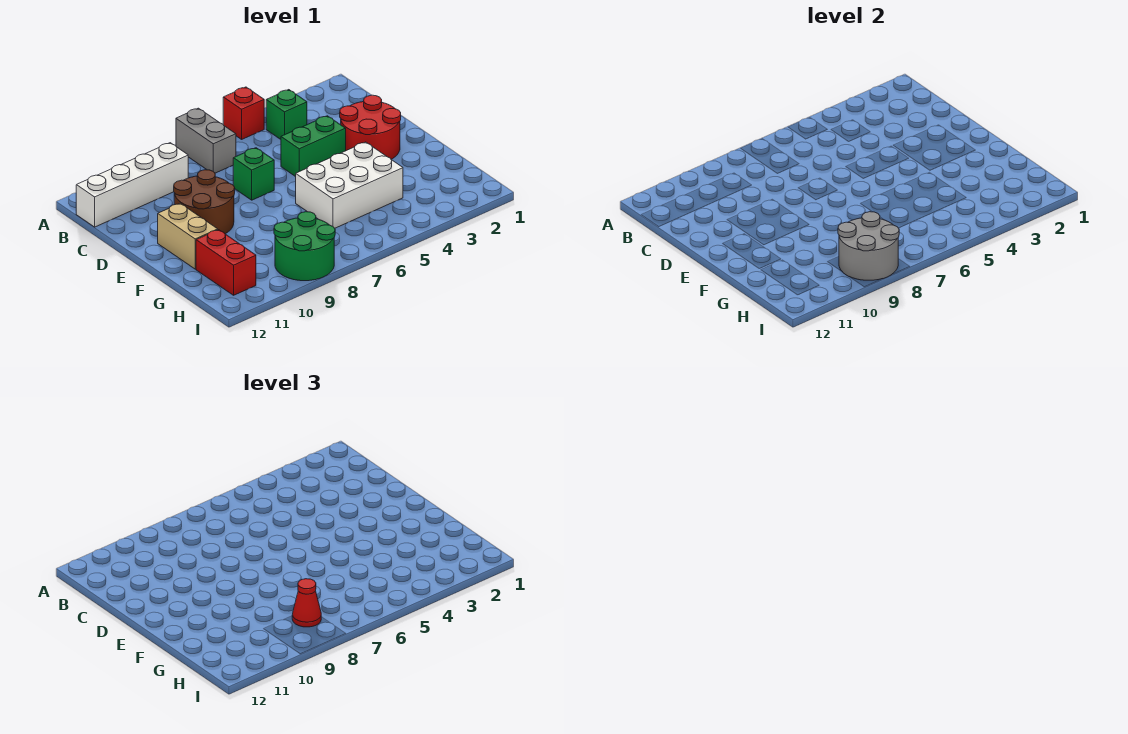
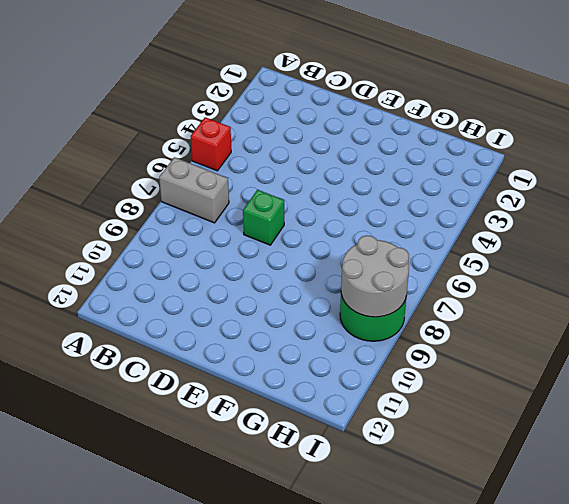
none -> green brick B4 level 1
none -> white brick B9:B12 level 1
none -> red round brick D2:E3 level 1

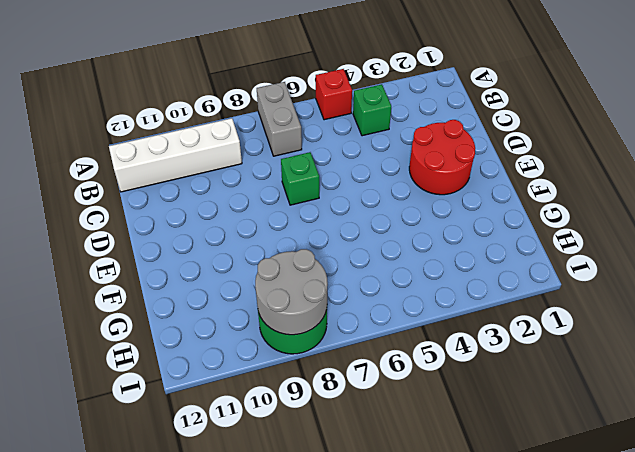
none -> green brick D4:D5 level 1
none -> brown round brick D9:E10 level 1
none -> tan brick E11:F11 level 1

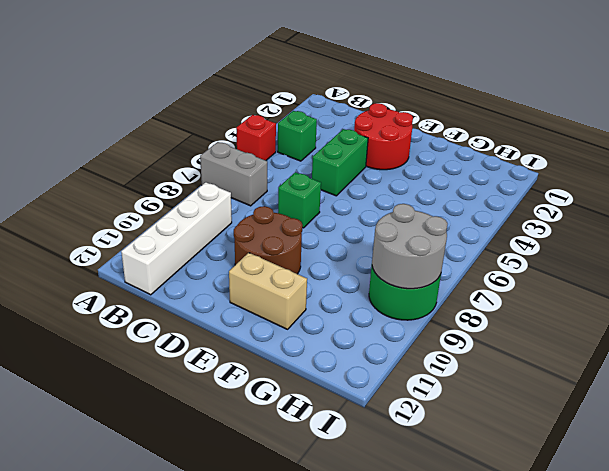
none -> white brick F4:G6 level 1
none -> red brick G11:H11 level 1
none -> red cone H8 level 3

